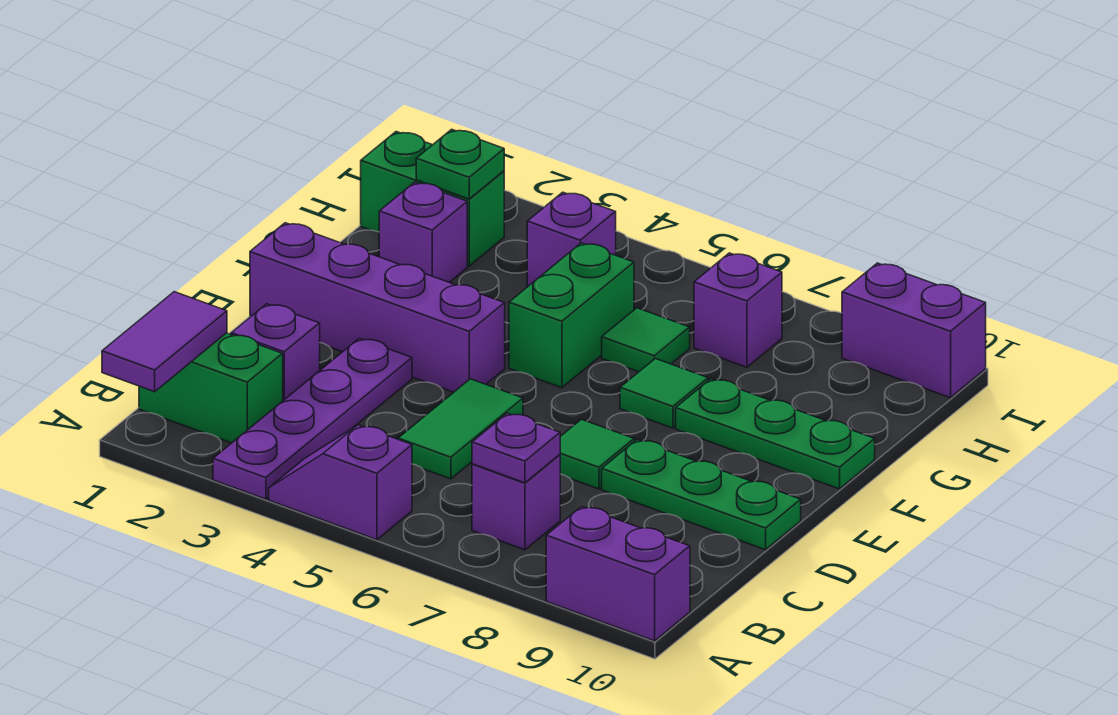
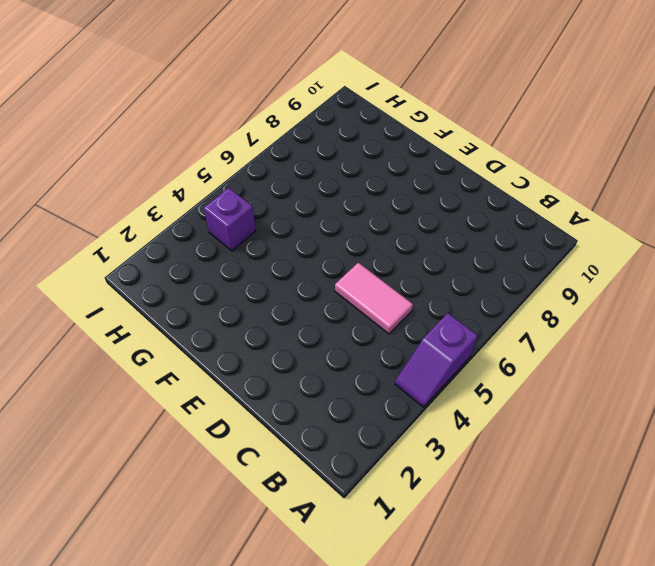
pink tile C5:D5 level 1 -> green tile C5:D5 level 1
none -> purple plate A3:D3 level 1
none -> purple brick A9:A10 level 1
none -> green brick B1:B2 level 1

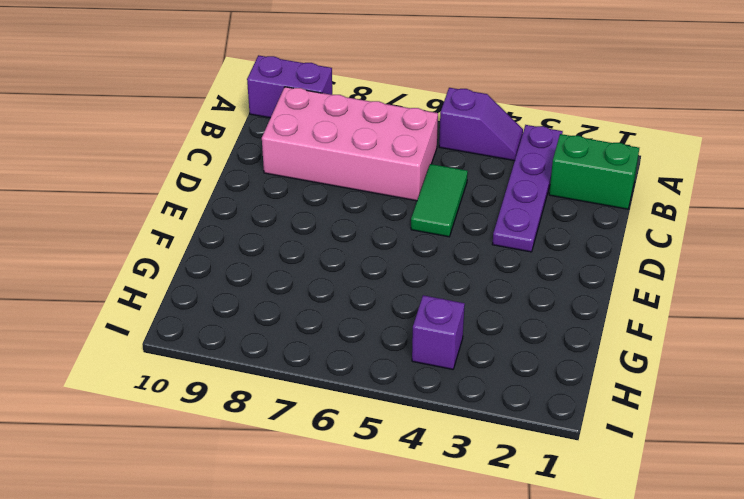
pink brick B6:C9 level 1 -> purple brick B7 level 1
none -> purple brick C2 level 1
none -> green tile D7 level 1
none -> green plate D8:D10 level 1

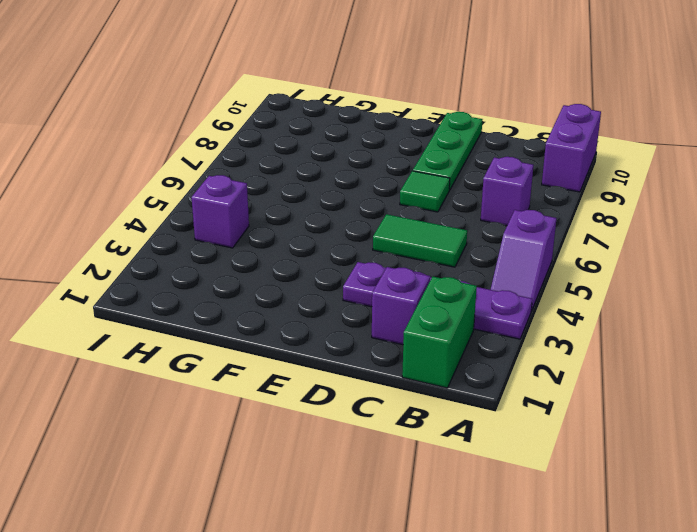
none -> purple brick E1:E4 level 1
none -> green brick F5:G5 level 1
none -> green tile F7 level 1

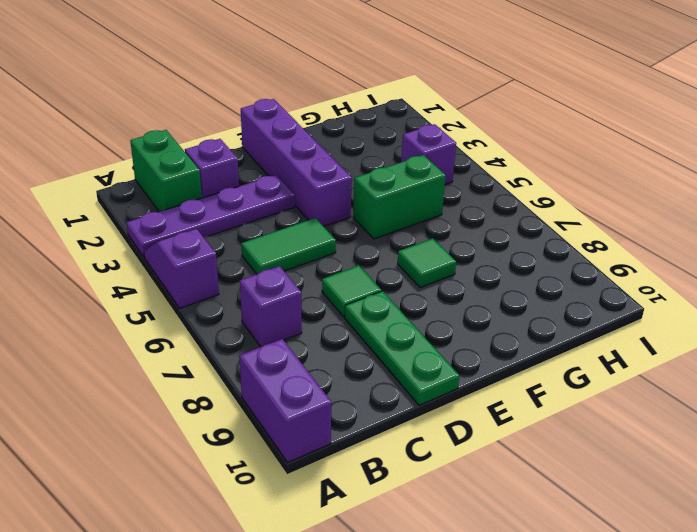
none -> green plate F8:F10 level 1
none -> purple brick G2 level 1
none -> green tile G6 level 1

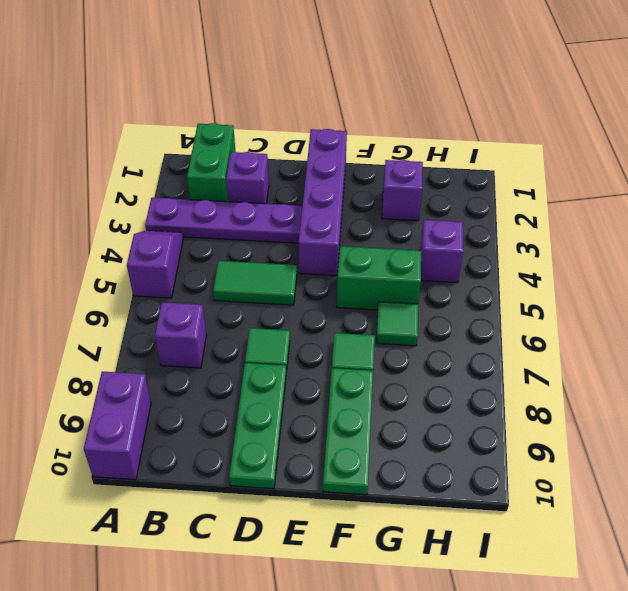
none -> green brick H1:H2 level 1
none -> purple brick H7 level 1
none -> purple brick I9:I10 level 1

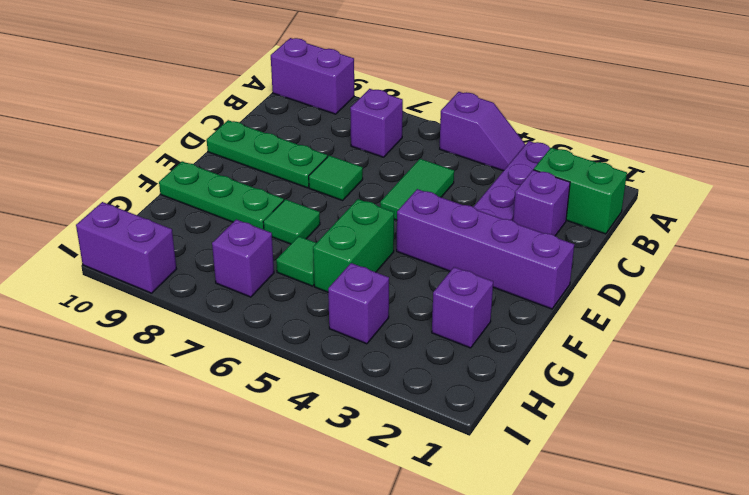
none -> green brick H1:H2 level 1
none -> purple tile A1:B1 level 2
none -> purple plate B7 level 2

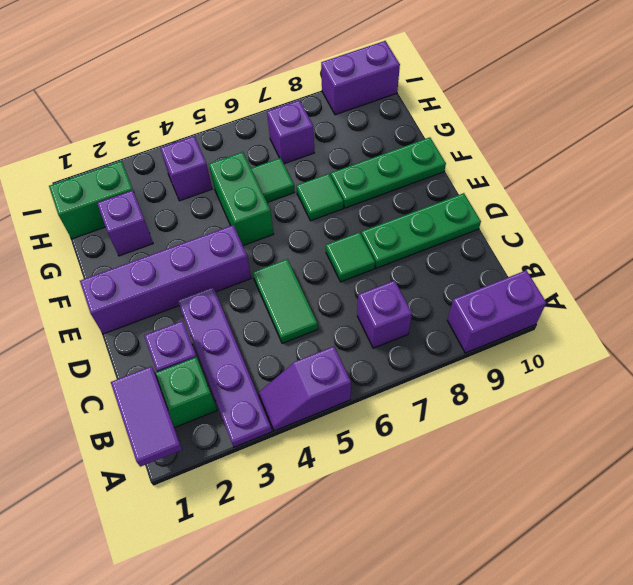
none -> purple plate B7 level 2
none -> green plate H2 level 2

